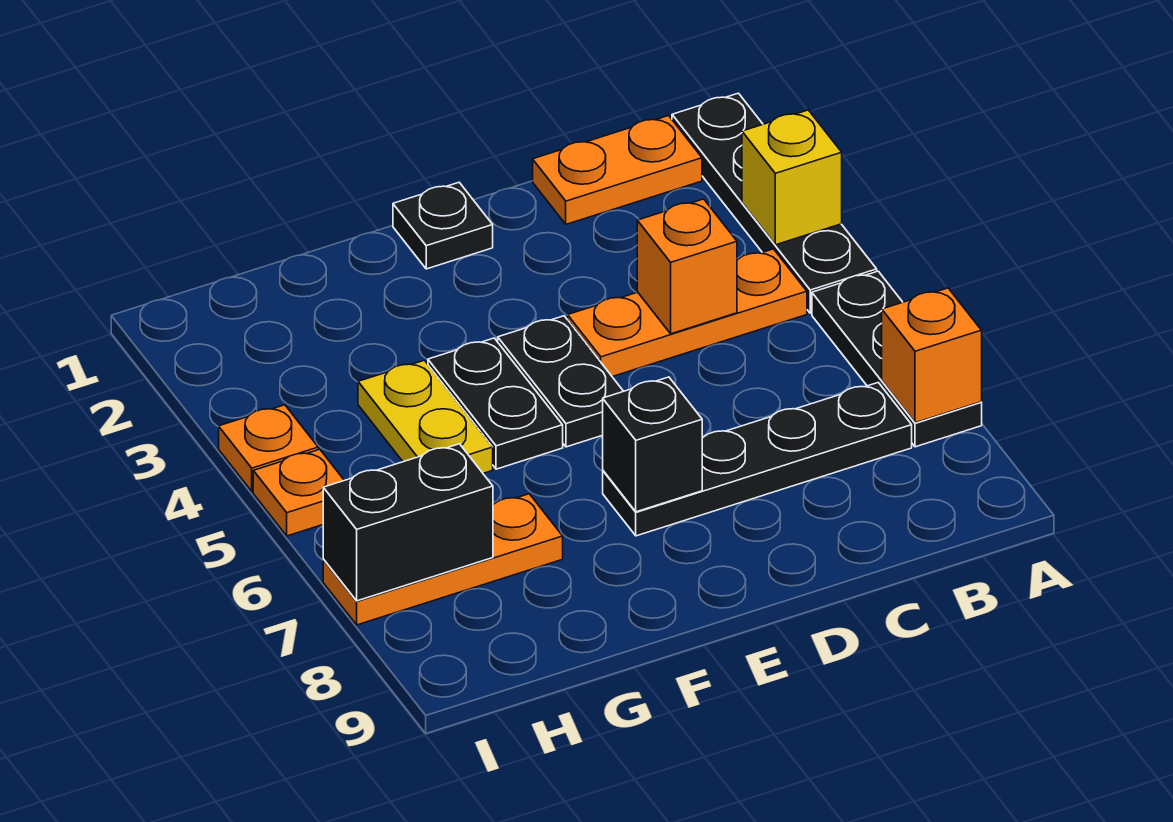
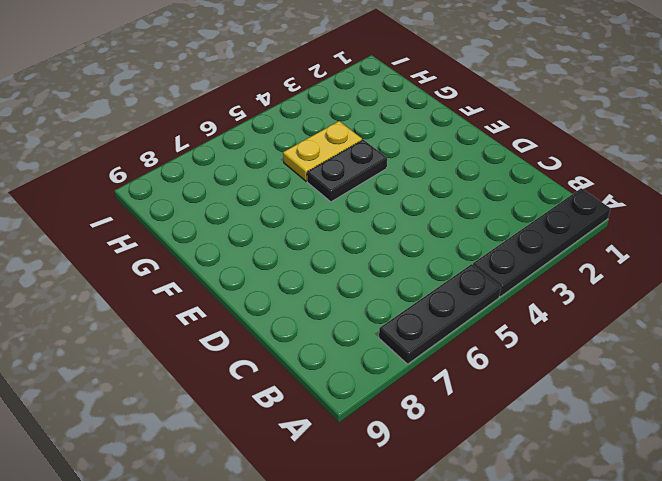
none -> orange plate B1:C1 level 1
none -> orange plate B4:D4 level 1
none -> black plate B7:E7 level 1

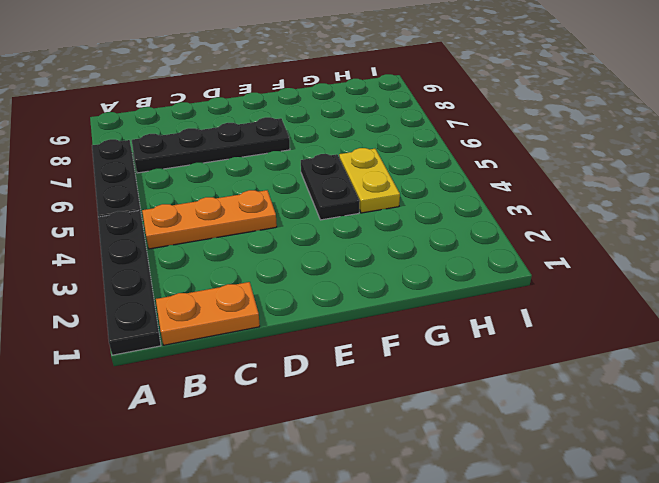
none -> black plate E1 level 1
none -> black plate E4:E5 level 1
none -> orange plate G7:I7 level 1

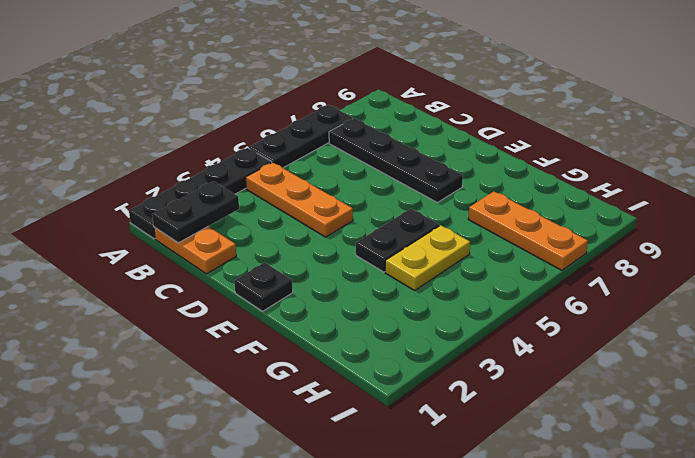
black plate B1:B2 level 2 -> black plate E4:E5 level 1
none -> orange plate I4 level 1
none -> orange plate I5 level 1
none -> yellow brick A3 level 2

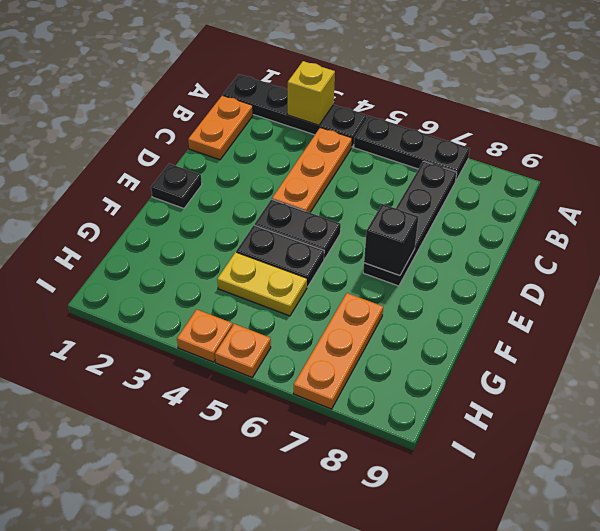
none -> orange brick A7 level 2
none -> orange brick C4 level 2
none -> black brick H7:I7 level 2

